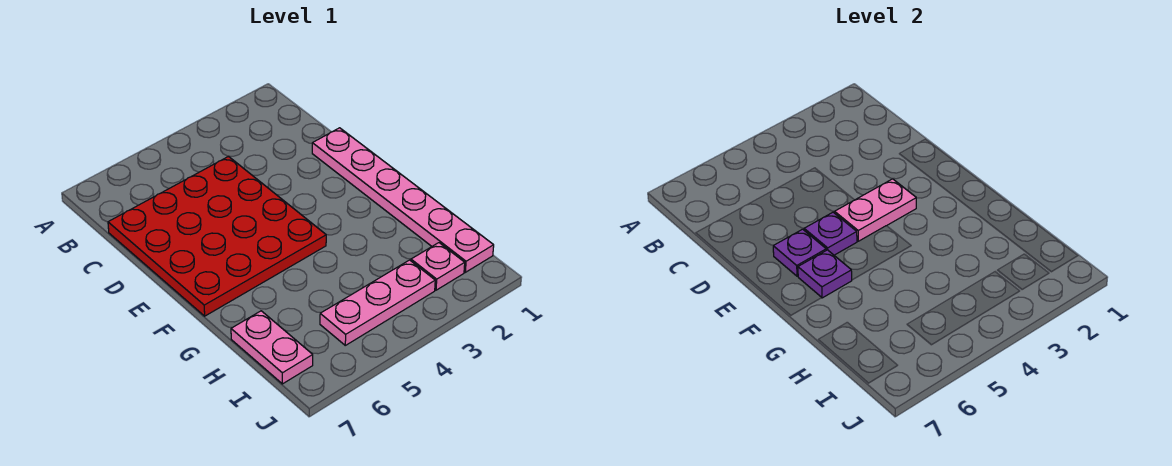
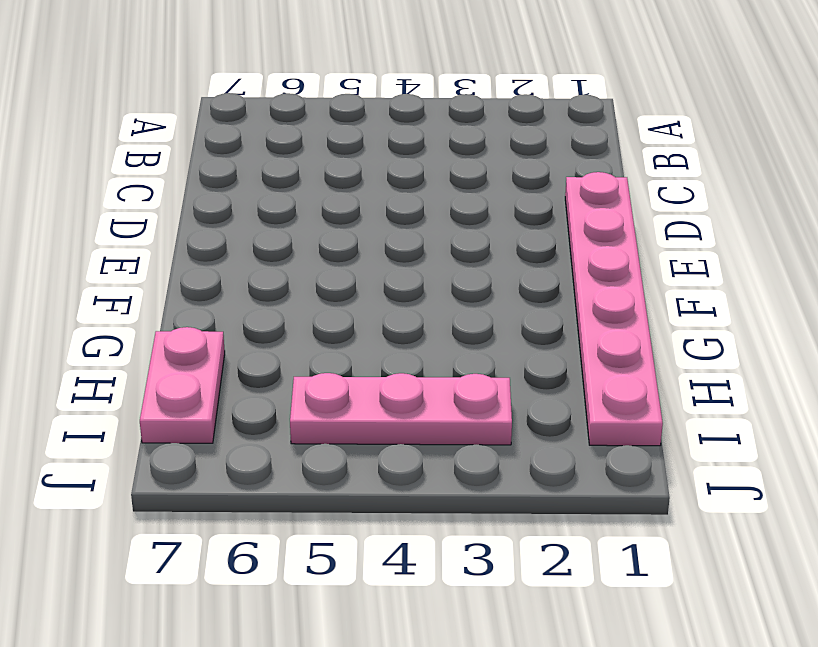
none -> red plate C4:F7 level 1
none -> pink plate I2 level 1

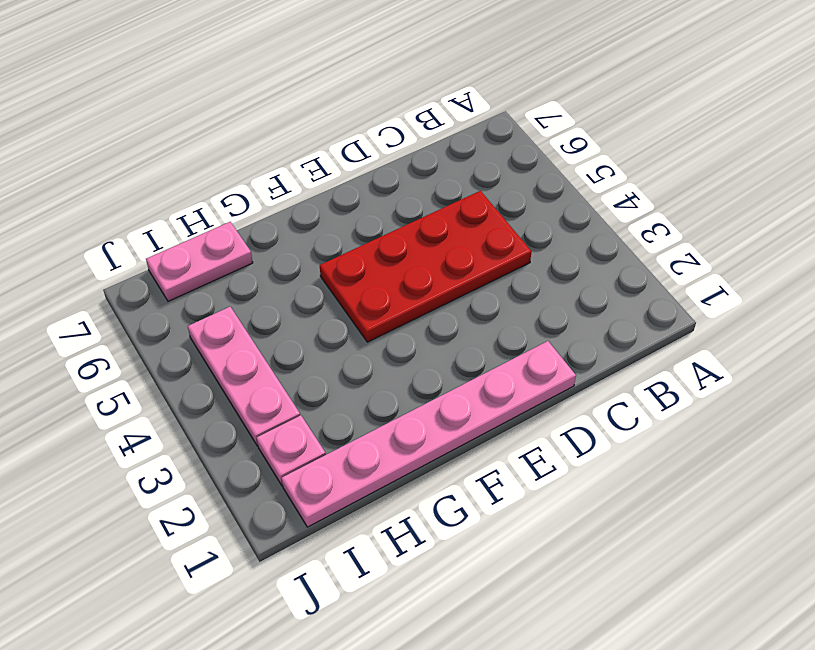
red plate C4:F5 level 1 -> red plate C4:F7 level 1
none -> pink plate E3:E4 level 2
none -> purple plate E5 level 2

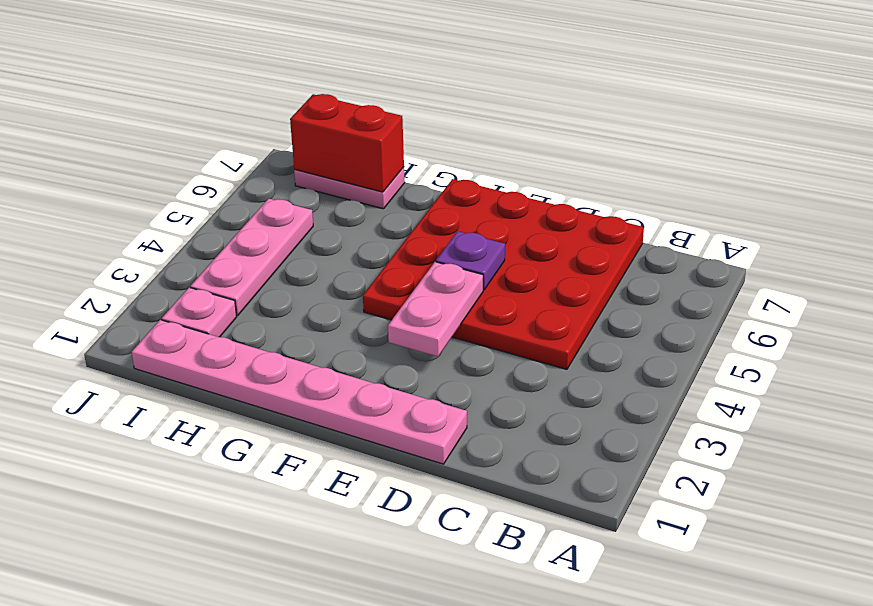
red brick H7:I7 level 2 -> none
none -> purple plate E6 level 2
none -> purple plate F6 level 2

